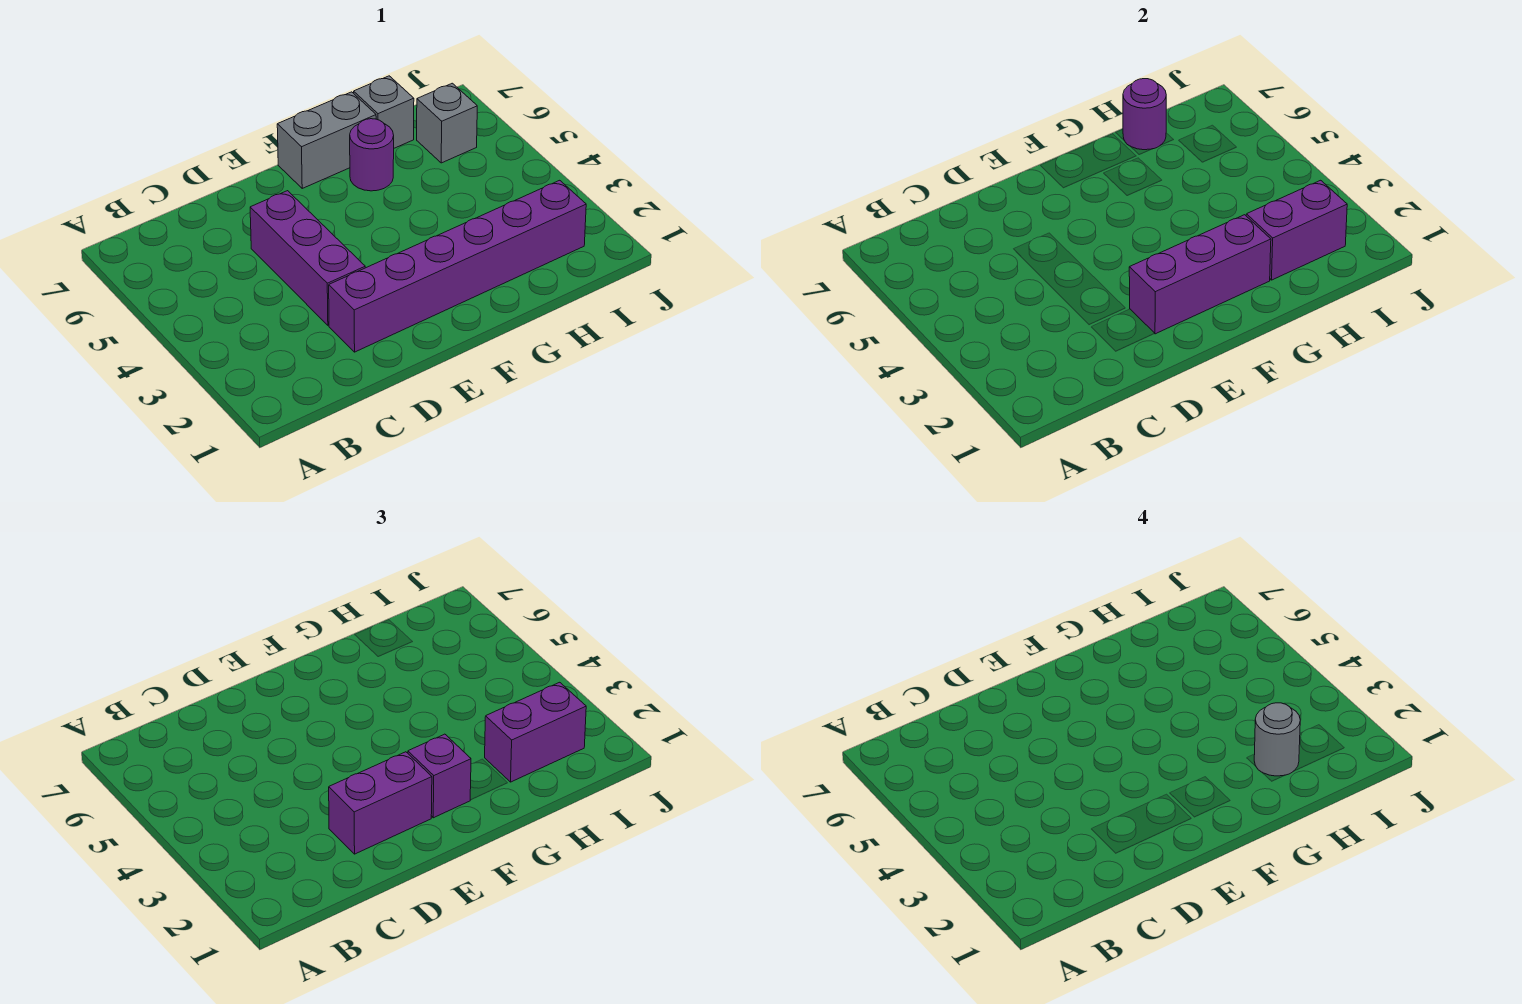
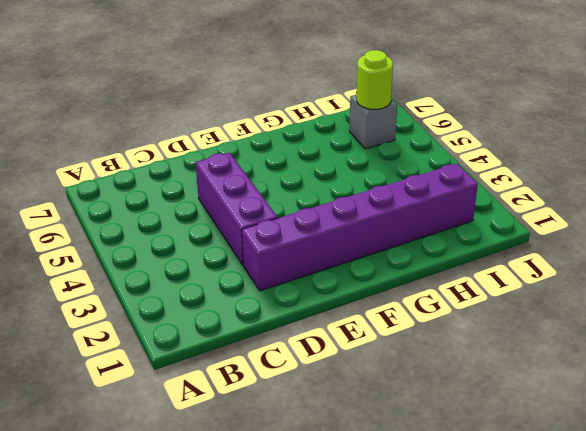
lime round brick I6 level 2 -> none
none -> grey brick F7:G7 level 1
none -> purple round brick G6 level 1
none -> grey brick H7 level 1

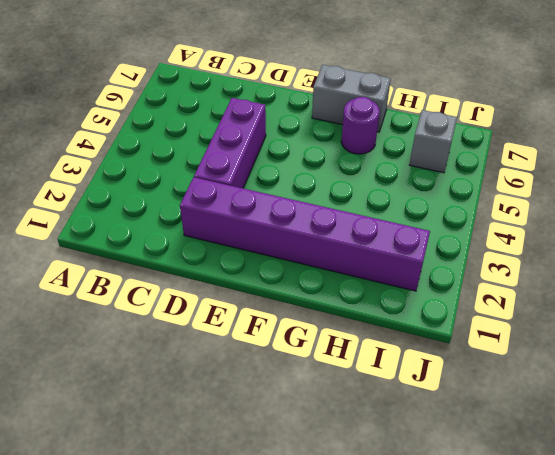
none -> grey brick H7 level 1
none -> purple brick E2:G2 level 2
none -> purple brick H2:I2 level 2

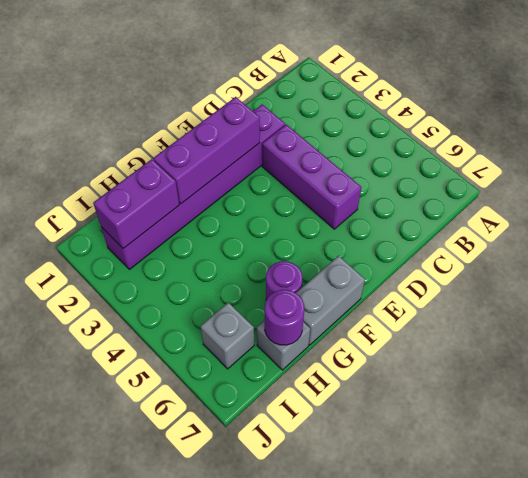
none -> purple brick D2:E2 level 3
none -> purple brick F2 level 3
none -> purple brick H2:I2 level 3

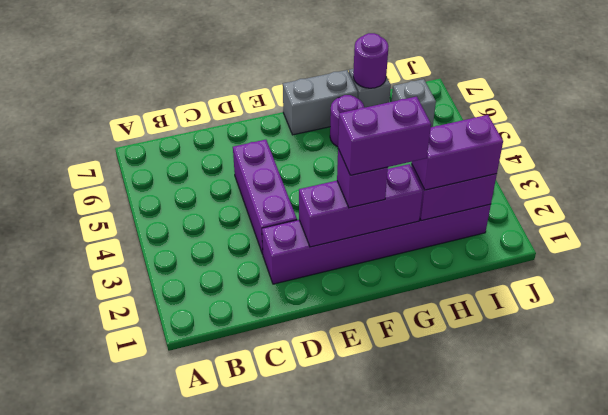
purple brick F2:G2 level 4 -> purple brick D2:E2 level 3
none -> grey round brick H2 level 4

